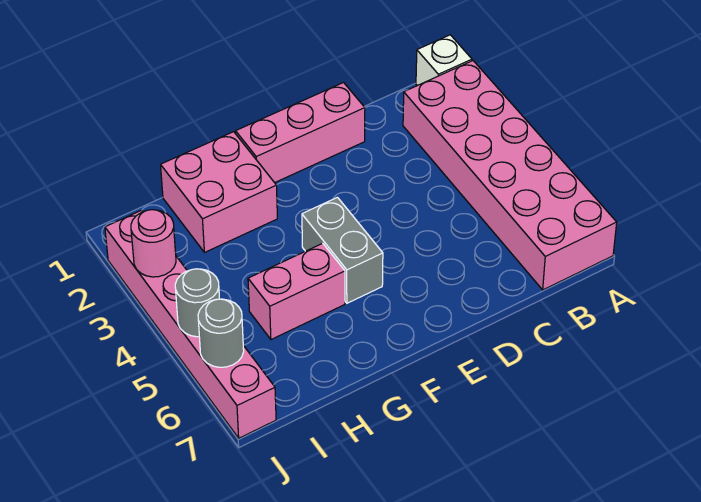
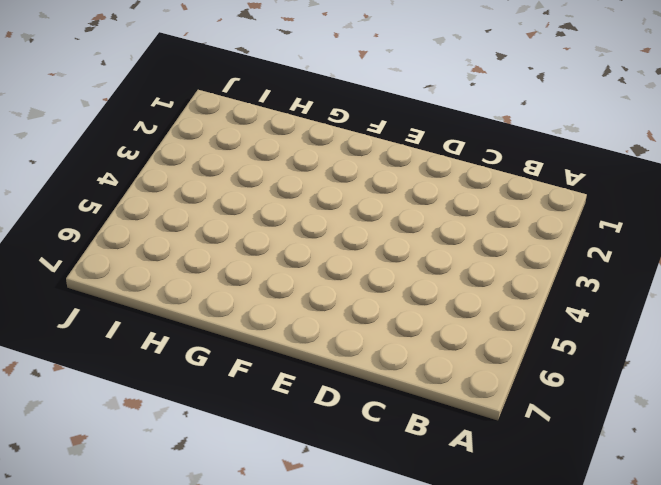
none -> white brick A1 level 1
none -> pink brick A2:B7 level 1

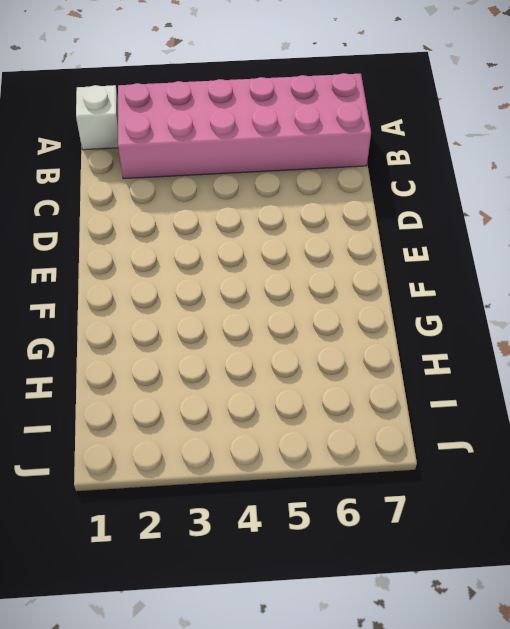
none -> pink brick D1:F1 level 1
none -> grey brick F4:F5 level 1

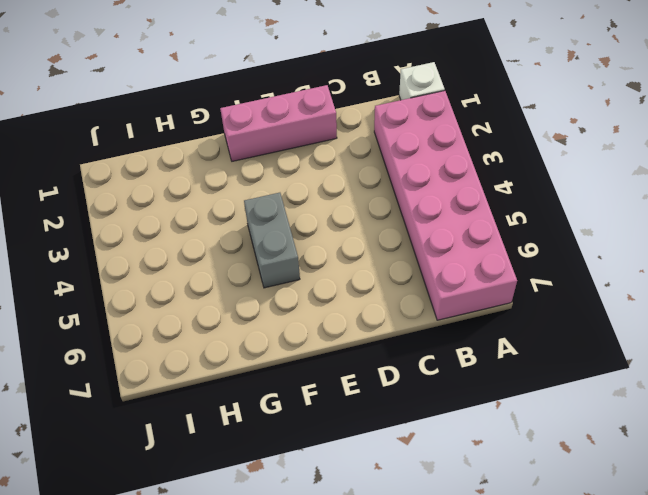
none -> pink brick G1:H2 level 1
none -> pink brick G5:H5 level 1

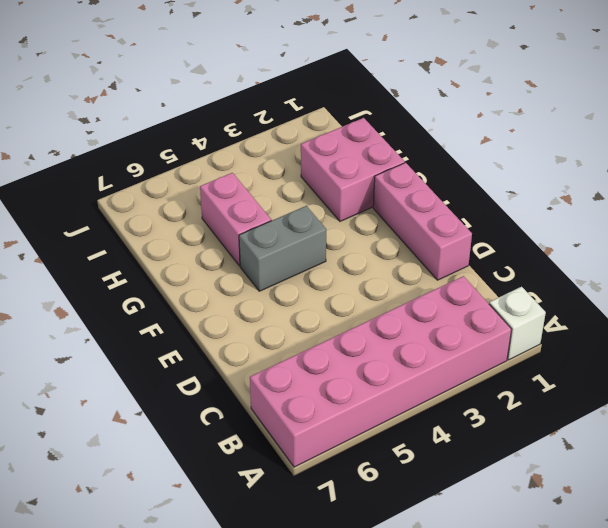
none -> pink brick J2:J7 level 1
none -> pink round brick J3 level 2

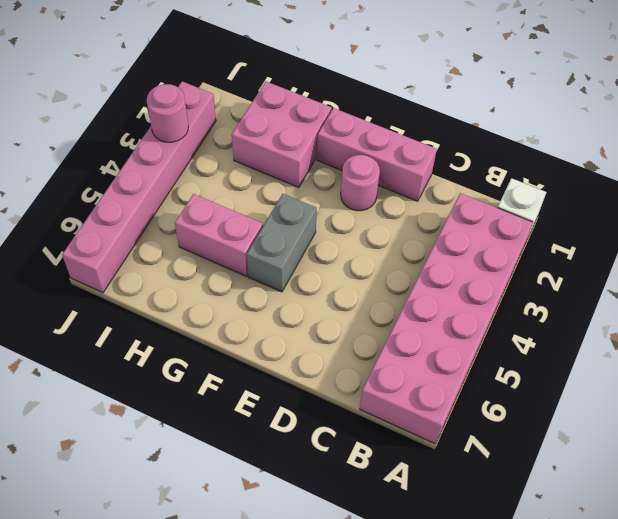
pink round brick E2 level 1 -> none
none -> grey round brick J5 level 2
none -> grey round brick J6 level 2

